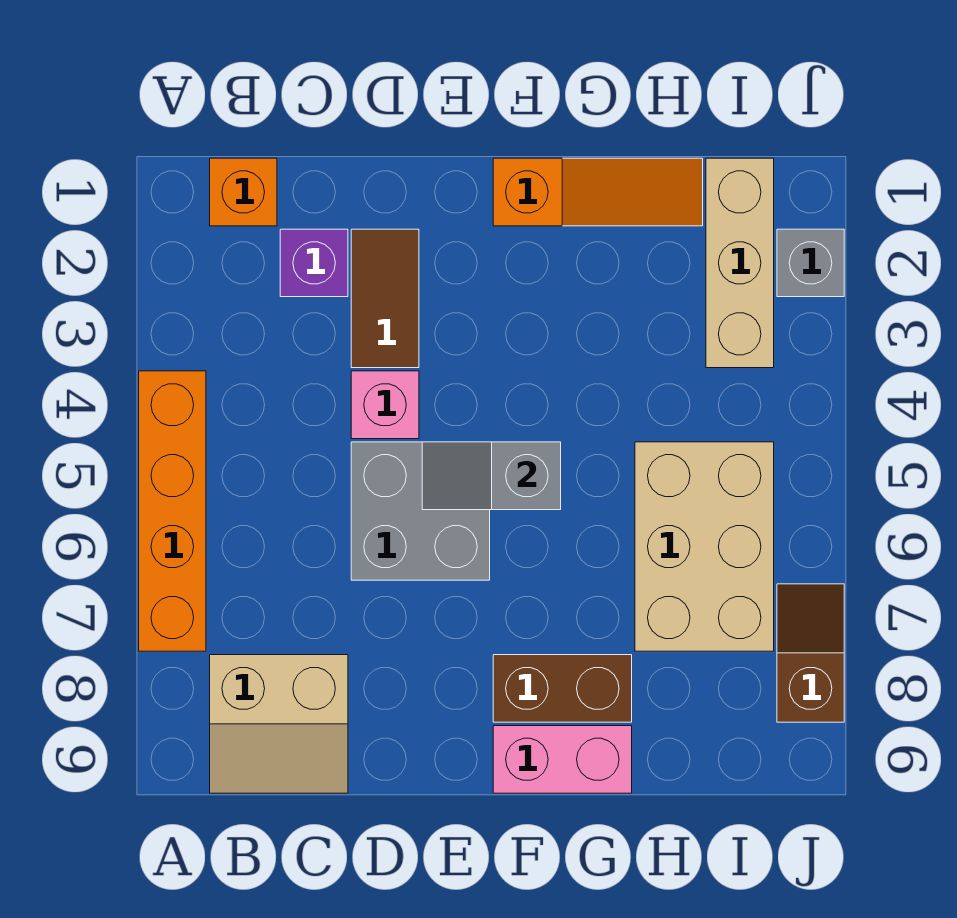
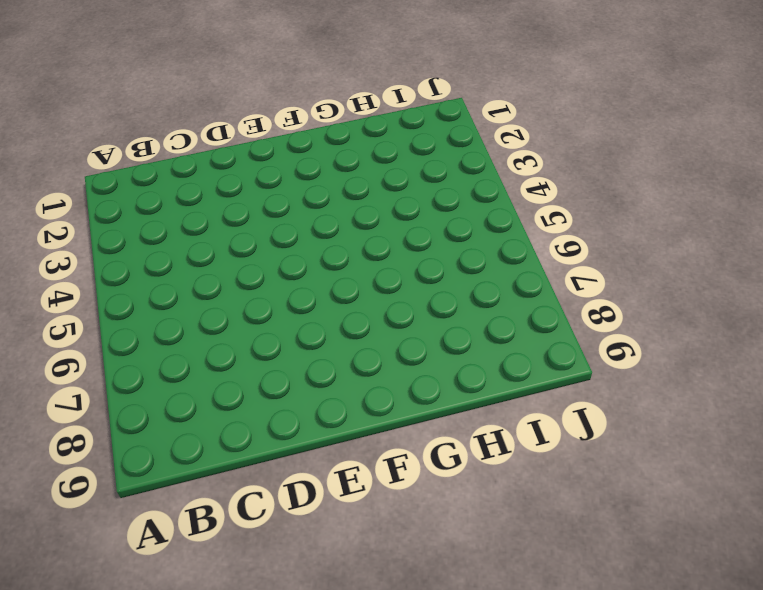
none -> orange brick A4:A7 level 1
none -> orange brick B1 level 1
none -> tan slope B8:C9 level 1 top 8

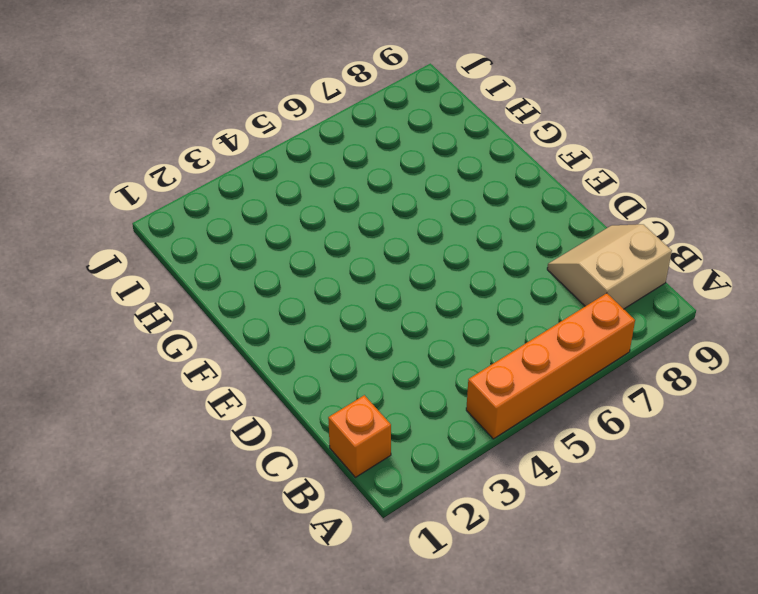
tan slope B8:C9 level 1 top B -> tan slope B8:C9 level 1 top 8
none -> purple brick C2 level 1
none -> brown tile D2:D3 level 1
none -> pink brick D4 level 1

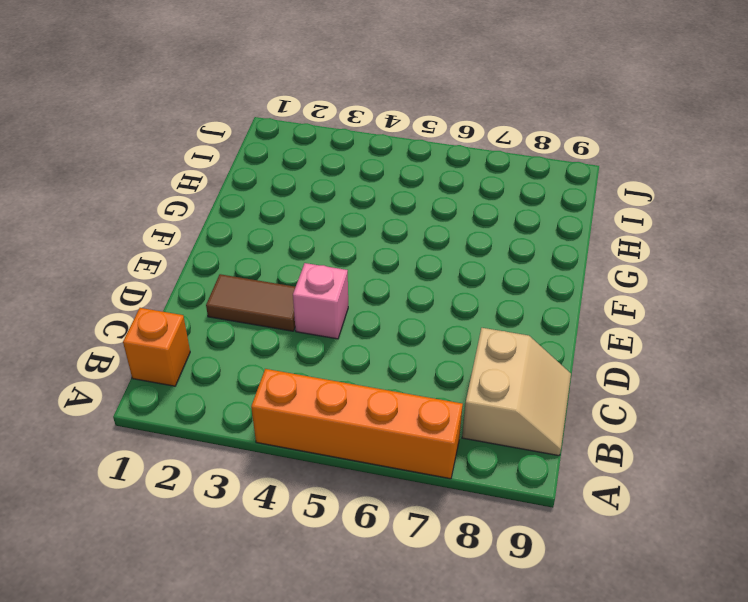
none -> purple brick C2 level 1
none -> grey brick D5:E6 level 1
none -> orange slope F1:H1 level 1 top F

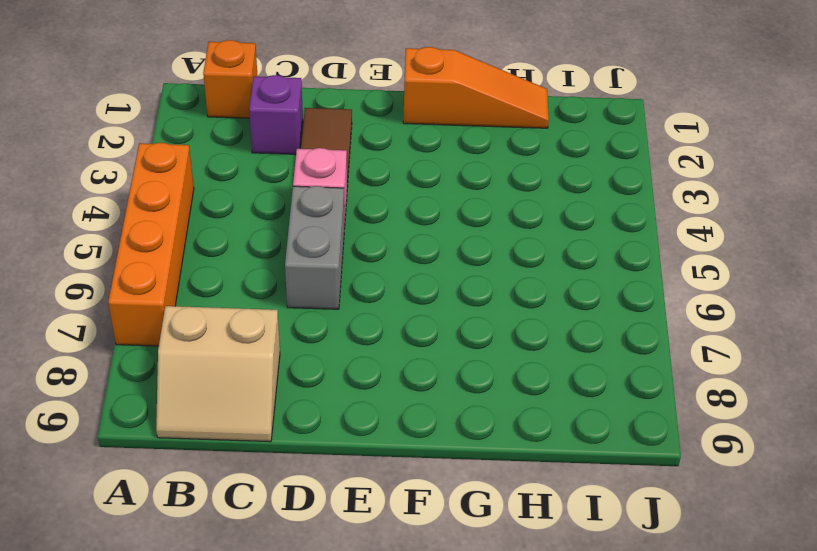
grey brick D5:D6 level 1 -> grey brick D5:E6 level 1
none -> brown brick F8:G8 level 1
none -> pink brick F9:G9 level 1
none -> tan brick H5:I7 level 1

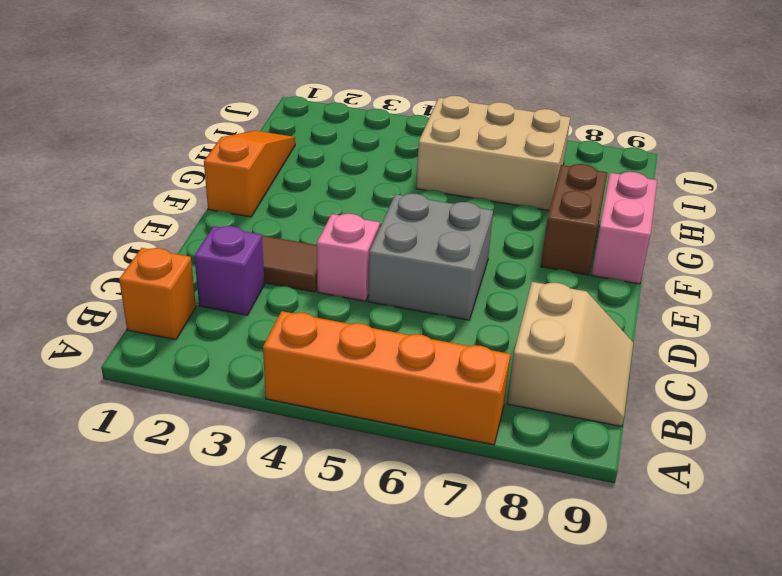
none -> tan brick I1:I3 level 1
none -> grey brick J2 level 1
none -> brown slope J7:J8 level 1 top 8

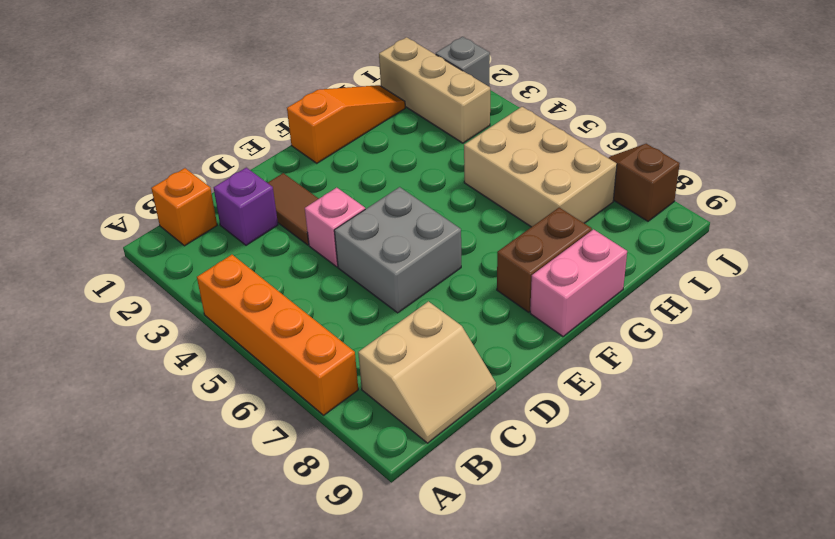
none -> grey slope E5:F5 level 2 top F

